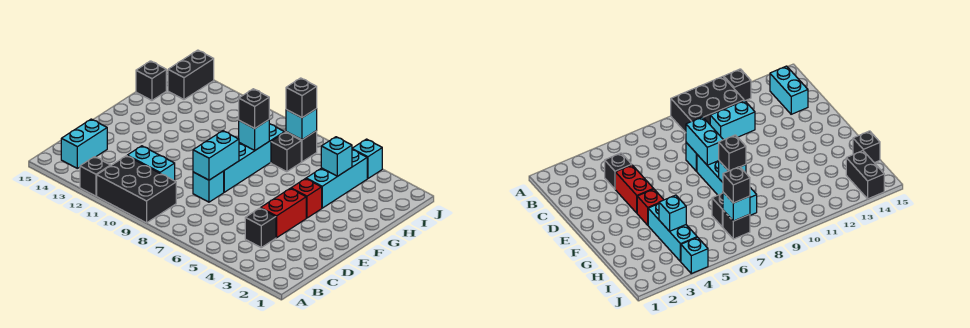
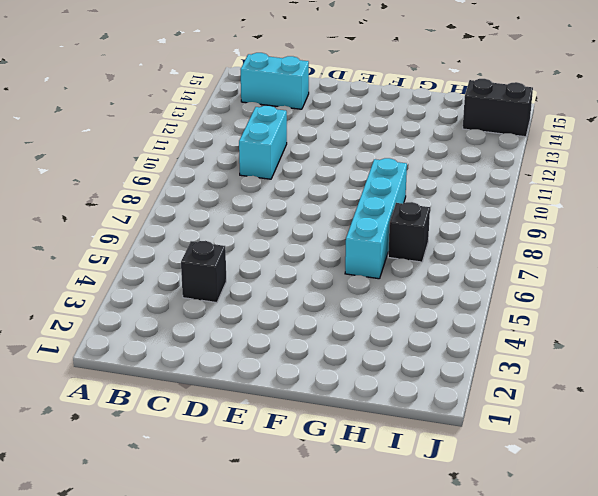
cyan brick G6:G9 level 1 -> cyan brick E8:H8 level 1
none -> black brick A9:B11 level 1
none -> black brick A12 level 1
none -> red brick D4:E4 level 1

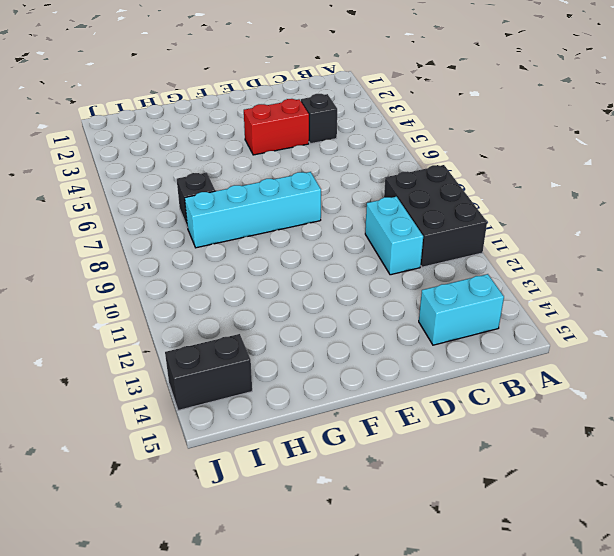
none -> black brick A12 level 1
none -> cyan brick D8 level 1
none -> red brick F4 level 1

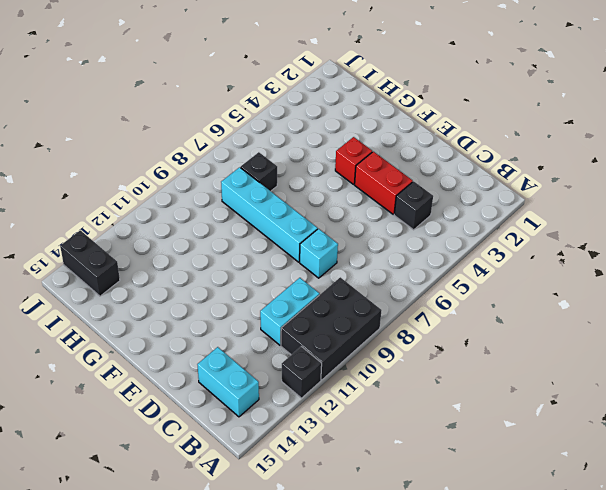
none -> cyan brick G4:I4 level 1
none -> black brick H15 level 1
none -> black brick I7 level 1

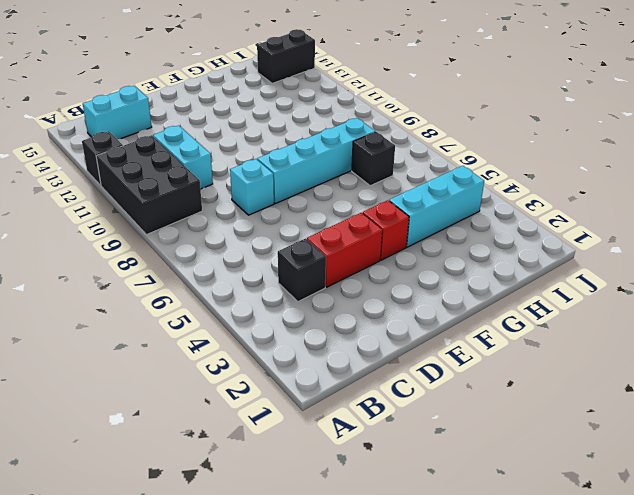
none -> black brick H15 level 1
none -> black brick I7 level 1
none -> cyan brick J4 level 1

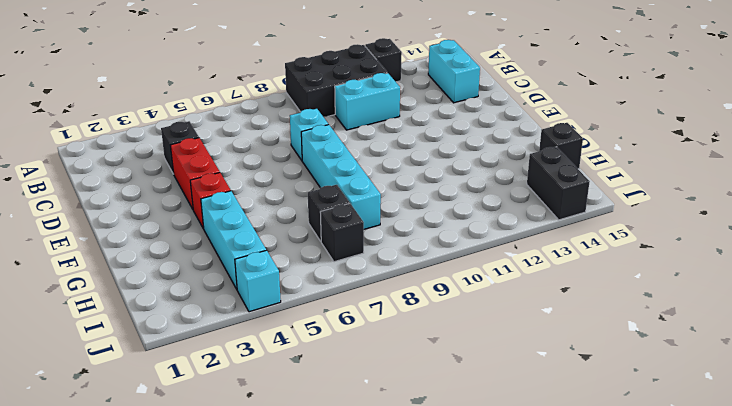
none -> cyan brick D8:E8 level 2
none -> cyan brick G8 level 2
none -> cyan brick H4 level 2

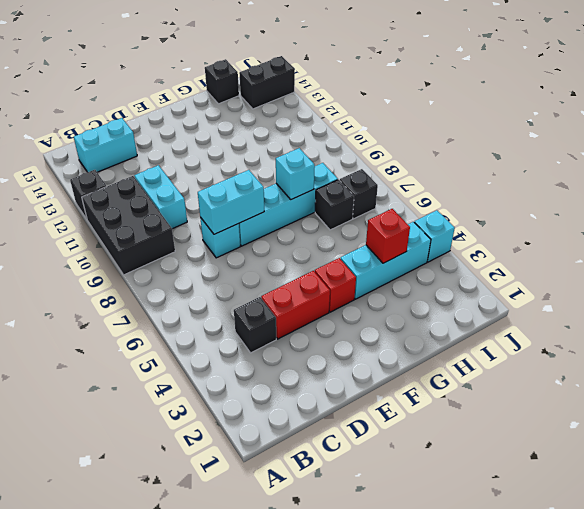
red brick H4 level 2 -> cyan brick H4 level 2
none -> cyan brick I7 level 2
none -> black brick G8 level 3
none -> black brick I7 level 3

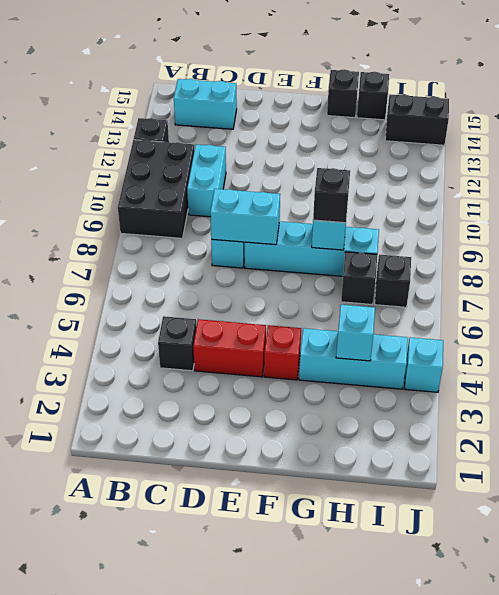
black brick G15 level 1 -> black brick I7 level 3
none -> cyan brick I7 level 2

